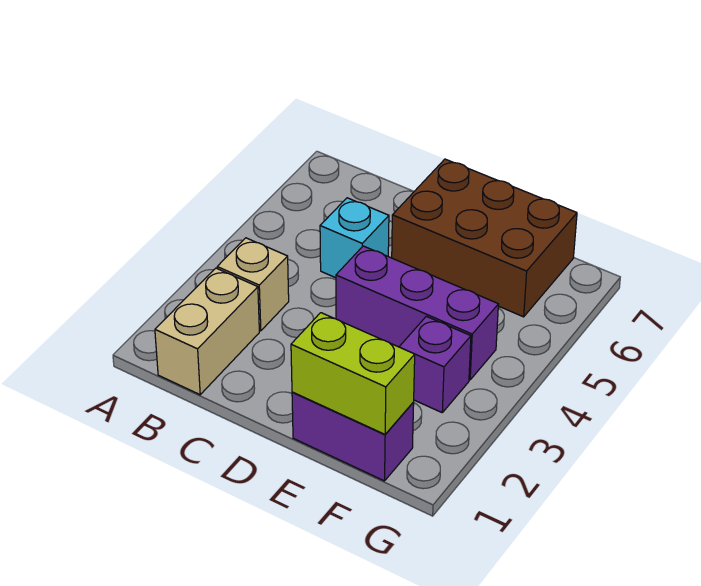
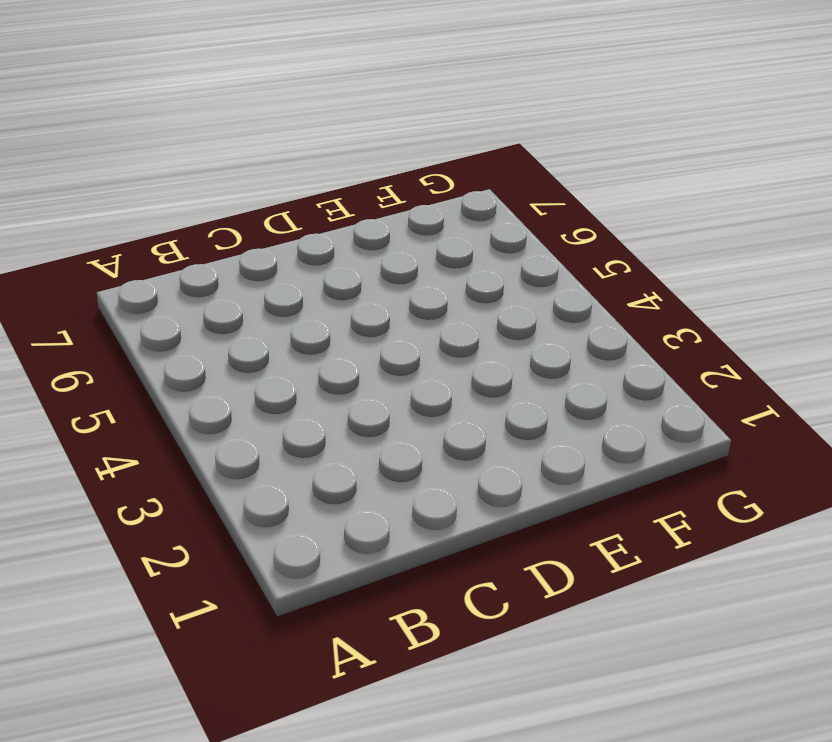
none -> tan brick B1:B2 level 1
none -> tan brick B3 level 1

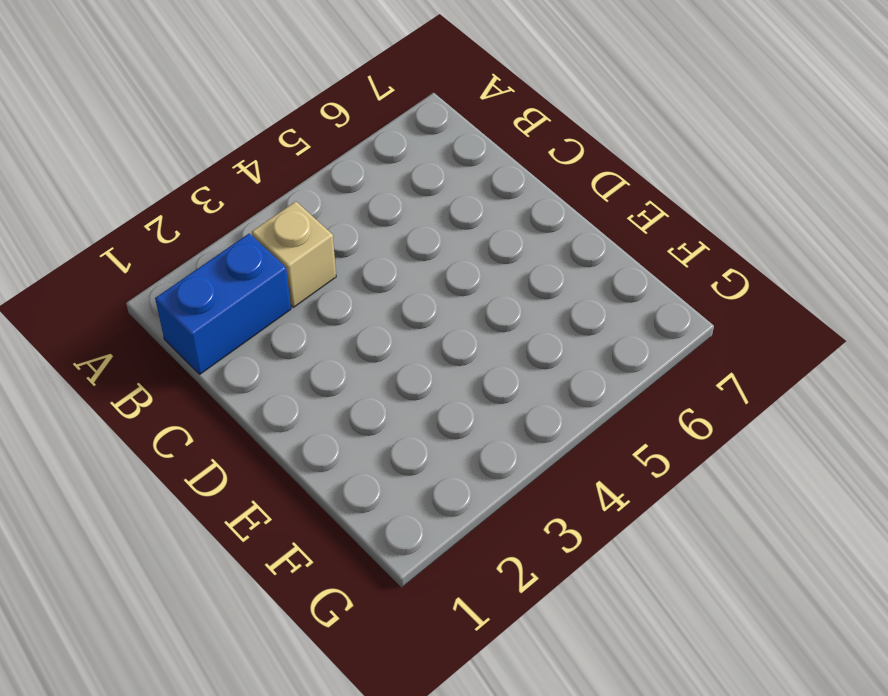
blue brick B1:B2 level 1 -> tan brick B1:B2 level 1
none -> cyan brick C5 level 1
none -> purple brick D4:F4 level 1

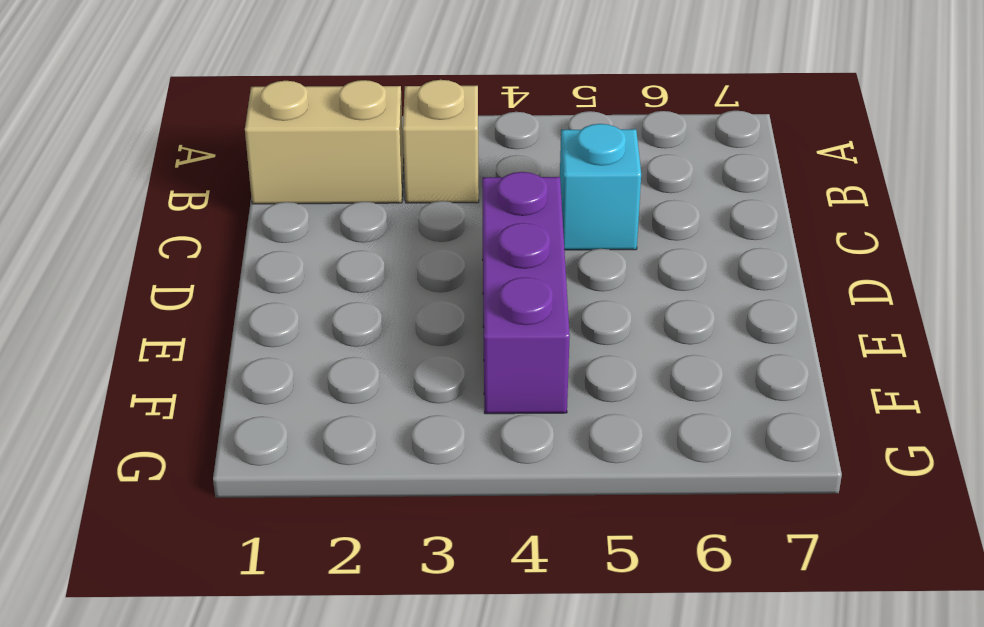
none -> brown brick D6:F7 level 1
none -> purple brick E1:F1 level 1

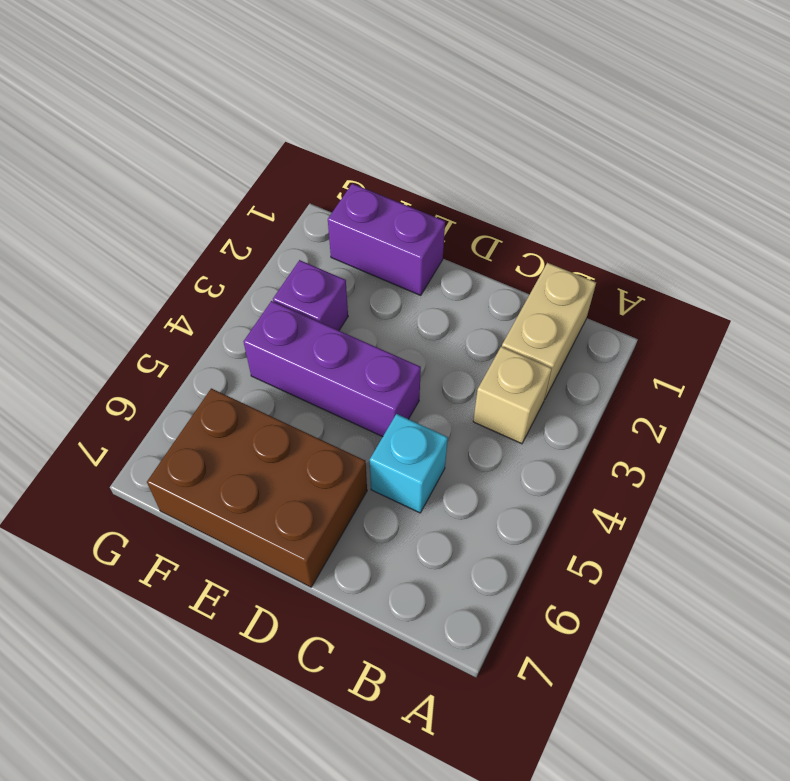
none -> lime brick E1:F1 level 2

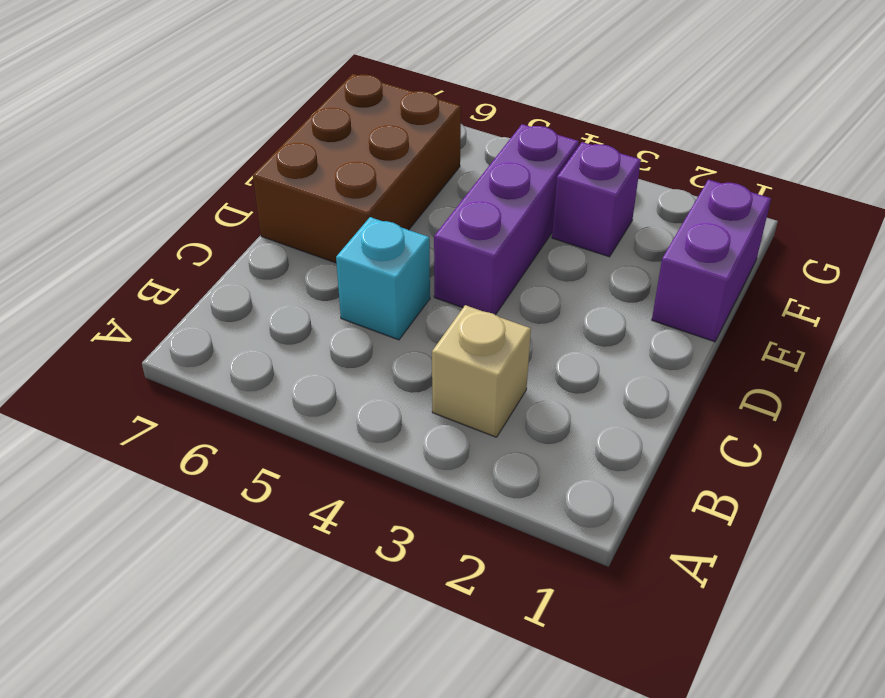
none -> tan brick B1:B2 level 1
none -> lime brick E1:F1 level 2

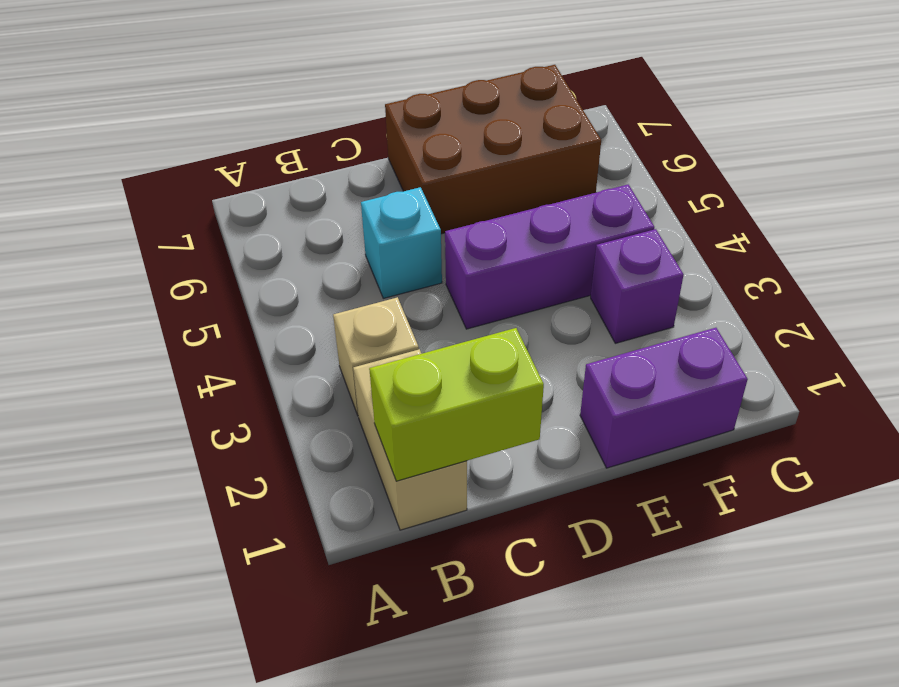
lime brick B1:C1 level 2 -> lime brick E1:F1 level 2

